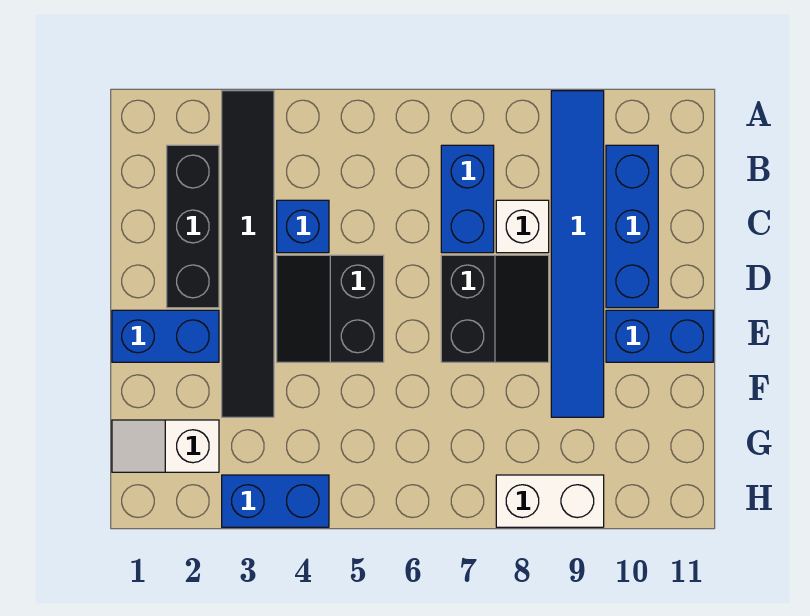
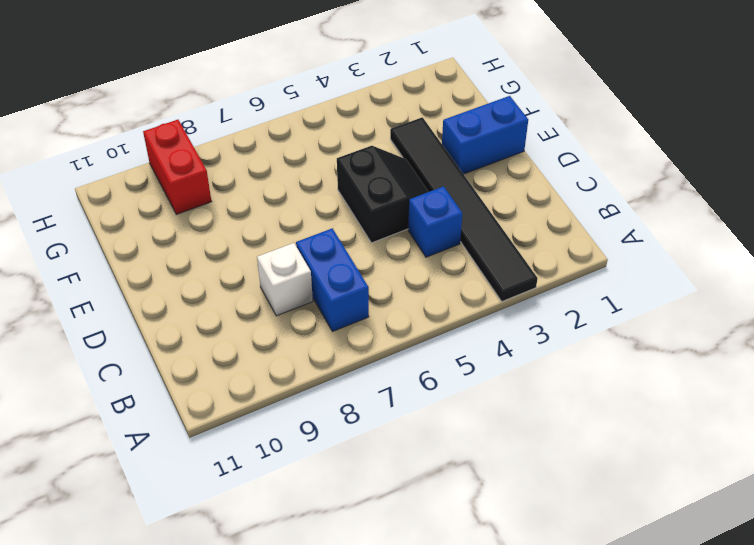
red brick G9:H9 level 1 -> white brick H8:H9 level 1
none -> blue tile A9:F9 level 1
none -> black brick B2:D2 level 1
none -> blue brick B10:D10 level 1

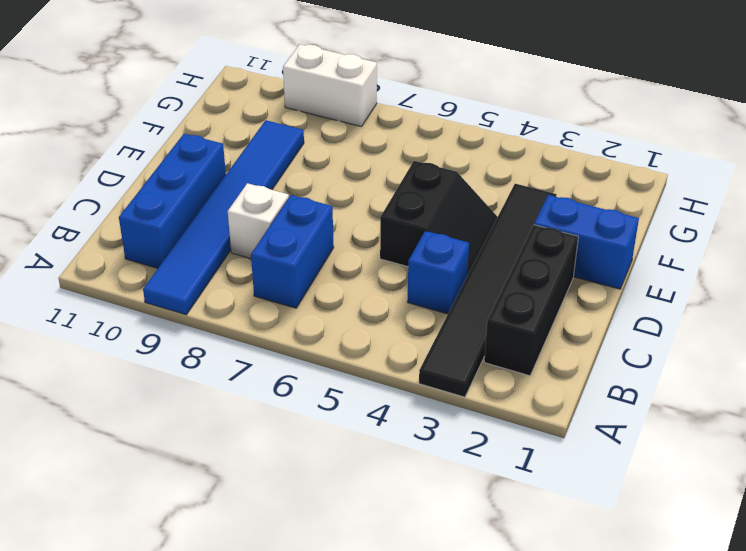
none -> black slope D7:E8 level 1 top 7
none -> blue brick E10:E11 level 1
none -> white slope G1:G2 level 1 top 2

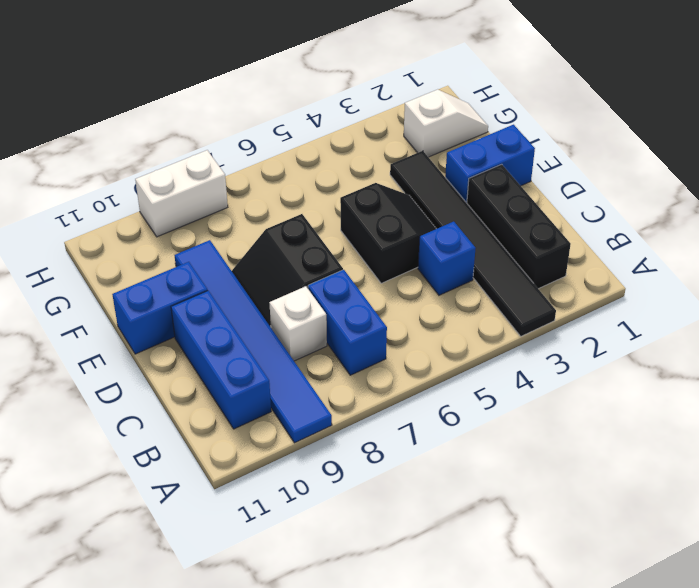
none -> blue brick H3:H4 level 1

